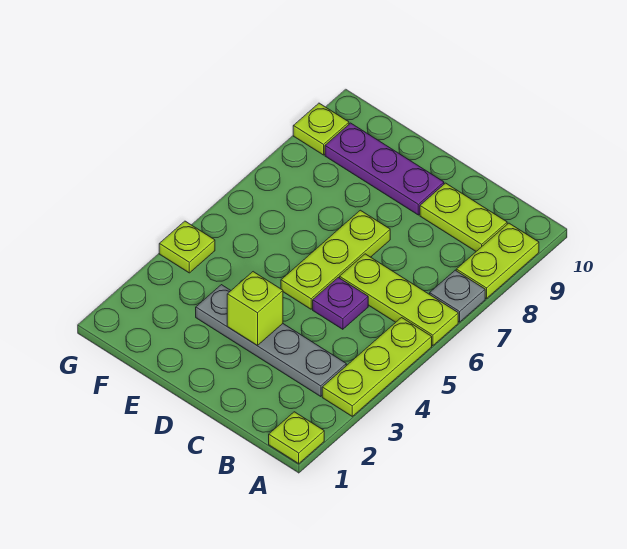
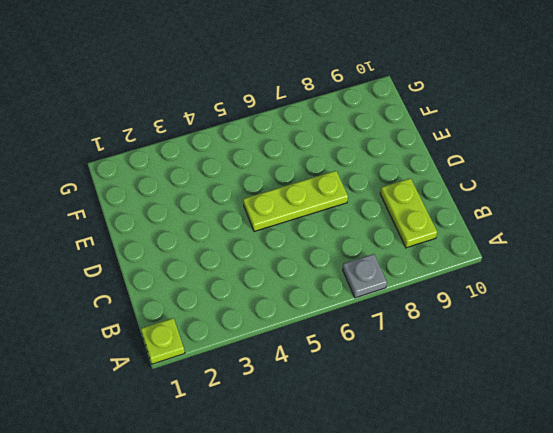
none -> lime plate A3:A5 level 1
none -> lime plate A6:C6 level 1
none -> lime plate A8:A9 level 1

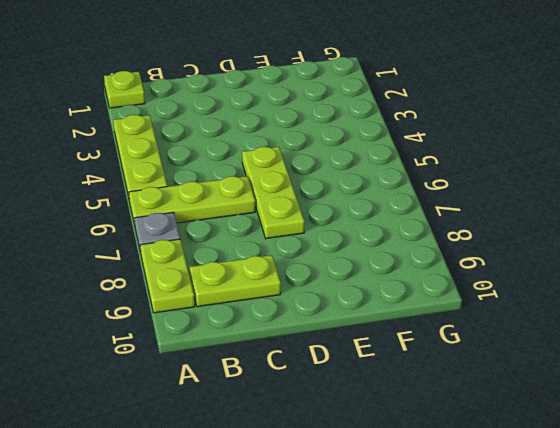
none -> grey plate B3:E3 level 1
none -> purple plate C5 level 1
none -> purple plate D9:F9 level 1

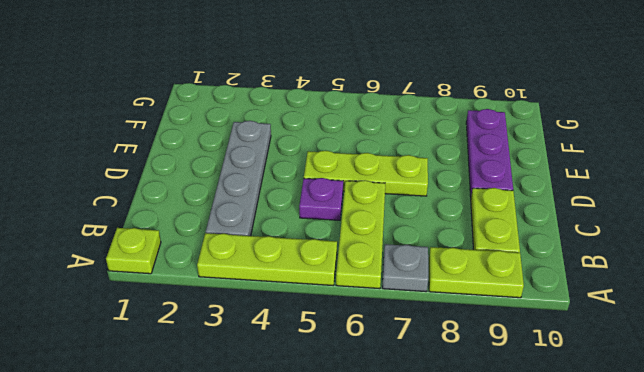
none -> lime plate G4 level 1
none -> lime plate G9 level 1
none -> lime brick D3 level 2

